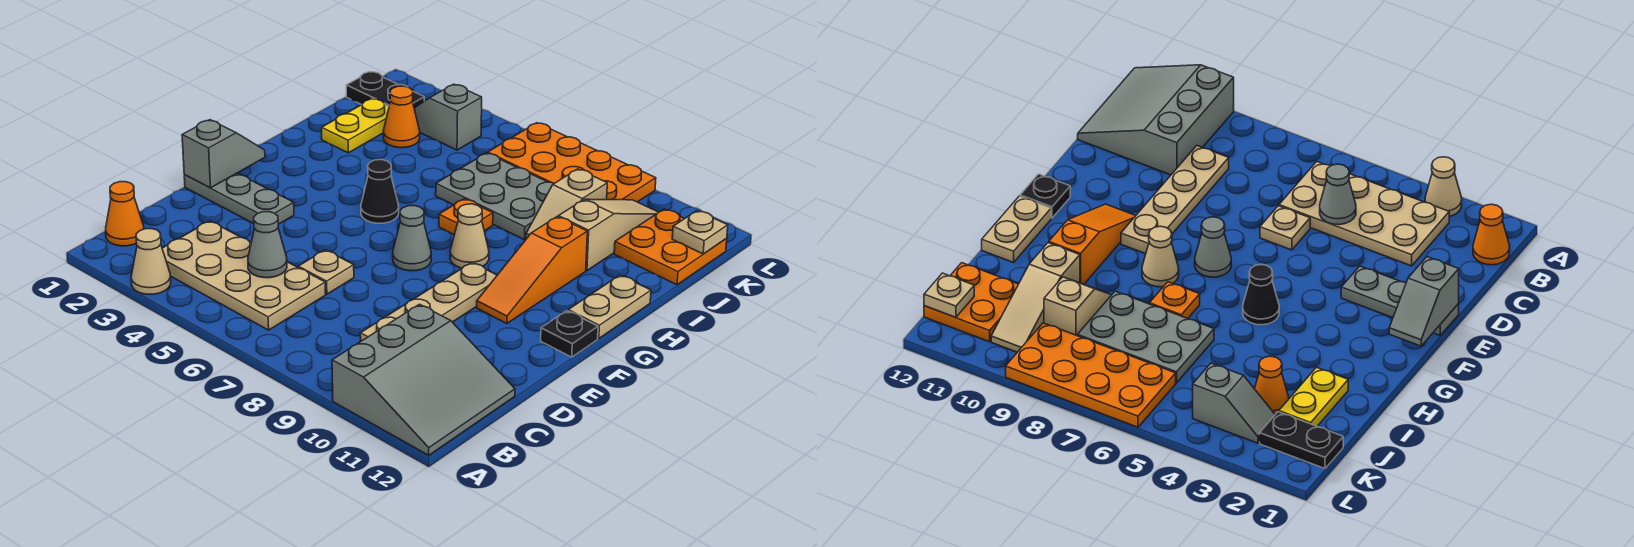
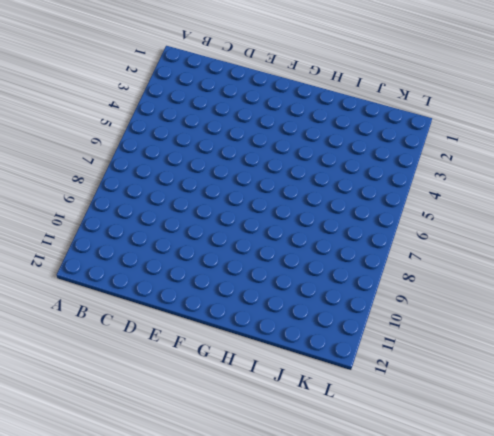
none -> tan cone A3 level 1
none -> grey slope A10:C12 level 1 top 10
none -> orange cone B1 level 1

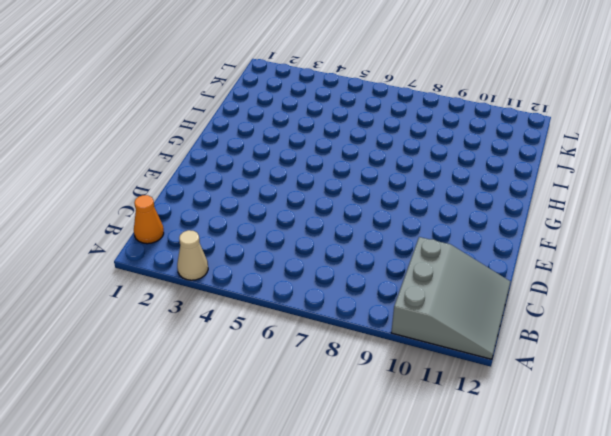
none -> tan plate B3:C6 level 1
none -> tan plate C9:F9 level 1
none -> tan plate D6 level 1

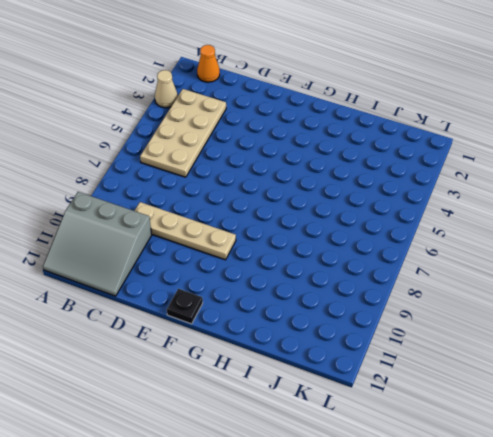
none -> tan plate D6 level 1
none -> grey plate E1:E3 level 1
none -> grey cone F7 level 1

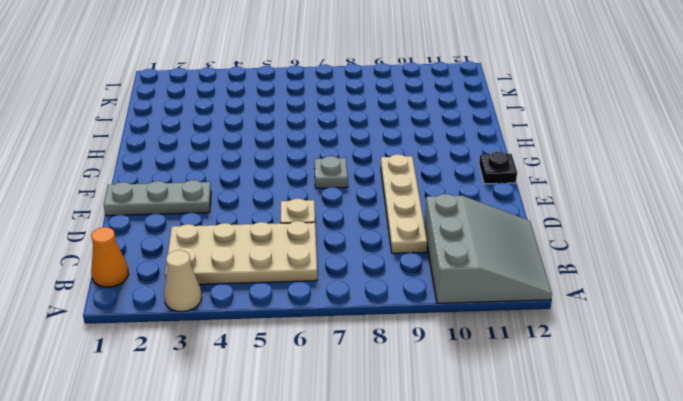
grey plate F7 level 1 -> grey cone F7 level 1
none -> orange slope F10:H10 level 1 top H
none -> black cone G5 level 1
none -> tan cone G8 level 1

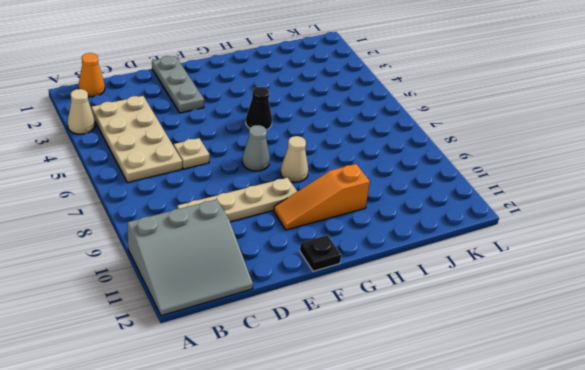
none -> tan plate G12:H12 level 1
none -> orange plate H7 level 1
none -> yellow plate I2:J2 level 1

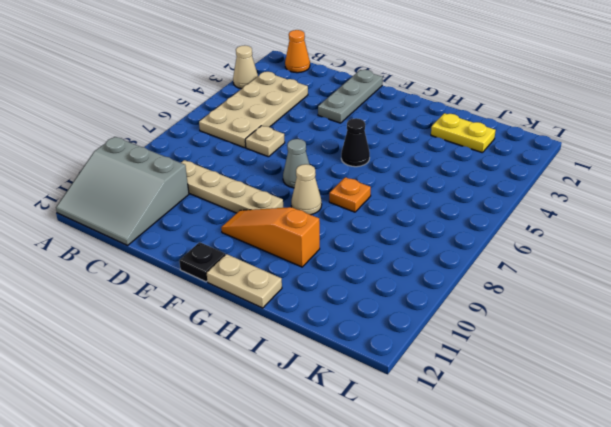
none -> grey plate I6:J8 level 1
none -> tan slope I9:J9 level 1 top J
none -> tan slope I10:K10 level 1 top I

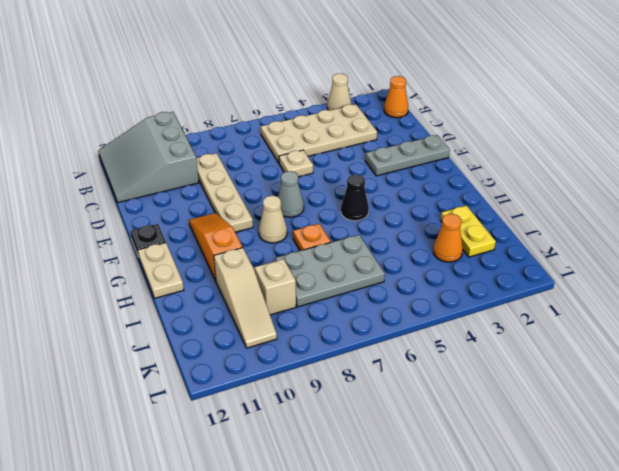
none -> orange plate J11:K12 level 1
none -> black plate K1:K2 level 1
none -> grey slope K3:K4 level 1 top 4

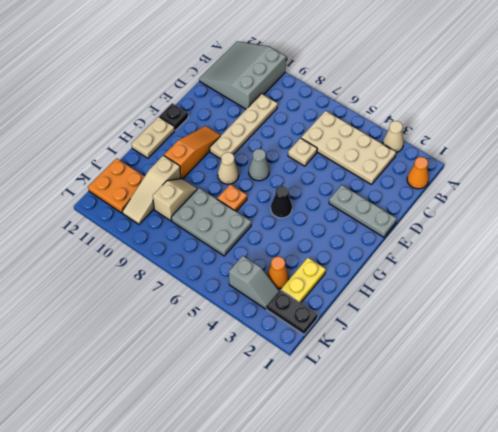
none -> orange plate K6:L9 level 1
none -> grey cone C5 level 2
none -> grey slope E1:F1 level 2 top E

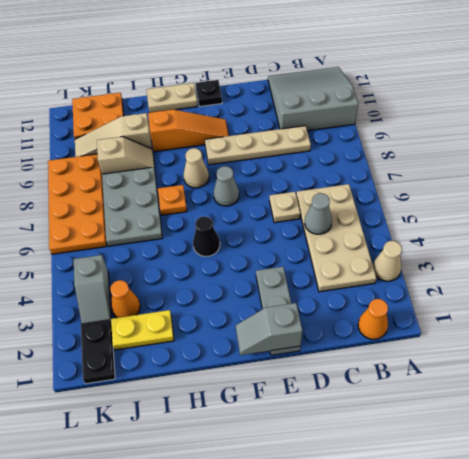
none -> tan plate K12 level 2

